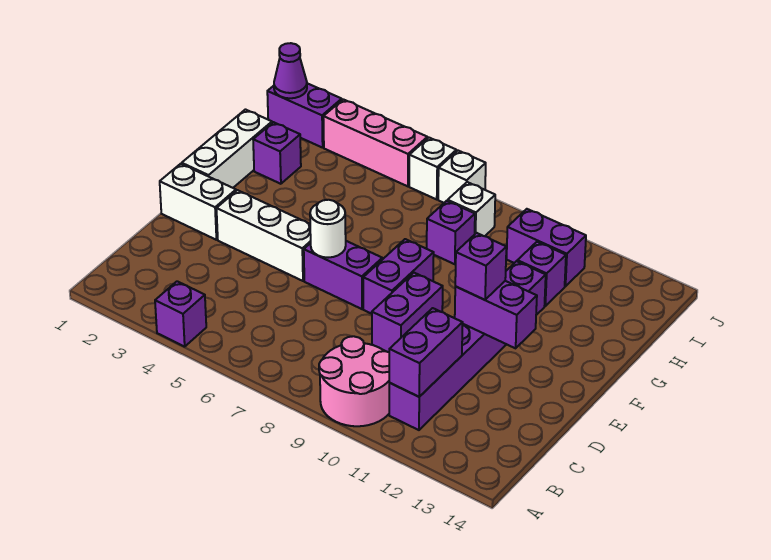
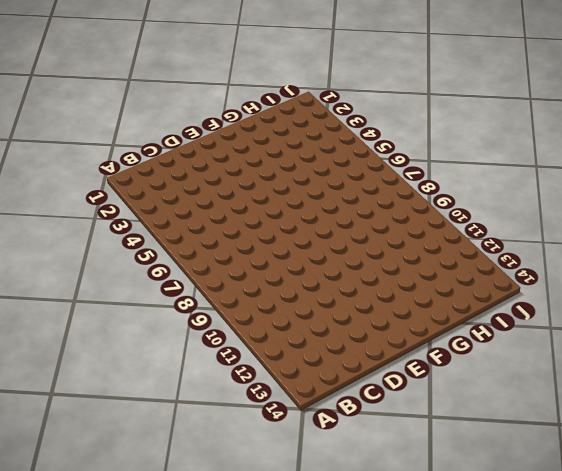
none -> purple brick A4 level 1
none -> pink round brick A9:B10 level 1
none -> purple brick B11:G11 level 1

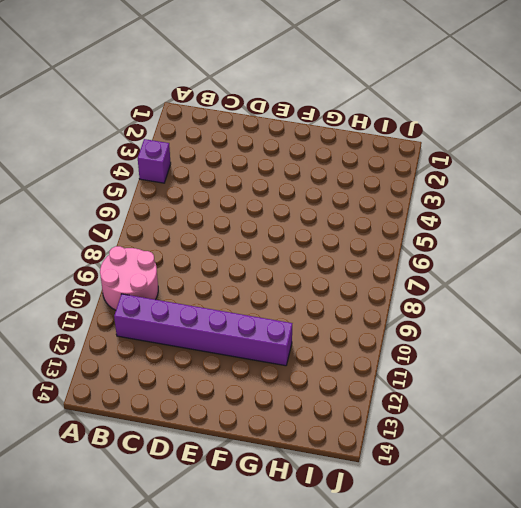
none -> purple brick D9:E9 level 1
none -> white brick E1:E2 level 1
none -> white brick E3:E5 level 1

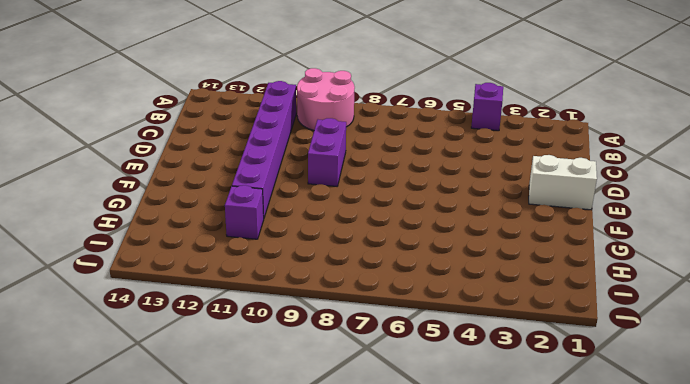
none -> white brick E3:E5 level 1
none -> purple brick E6:E7 level 1
none -> purple brick E8:F8 level 1

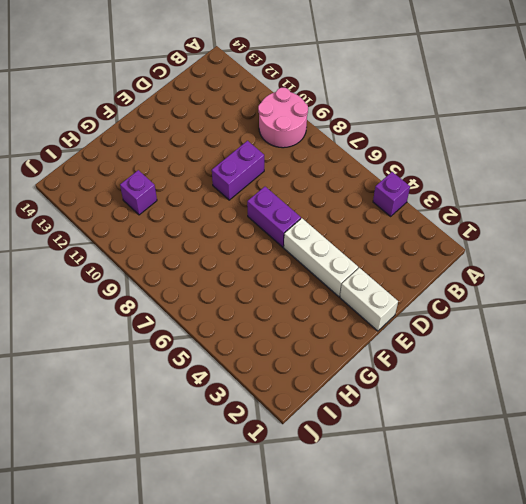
none -> purple brick B11:G11 level 1
none -> purple brick E8:F8 level 1
none -> white brick F1:H1 level 1

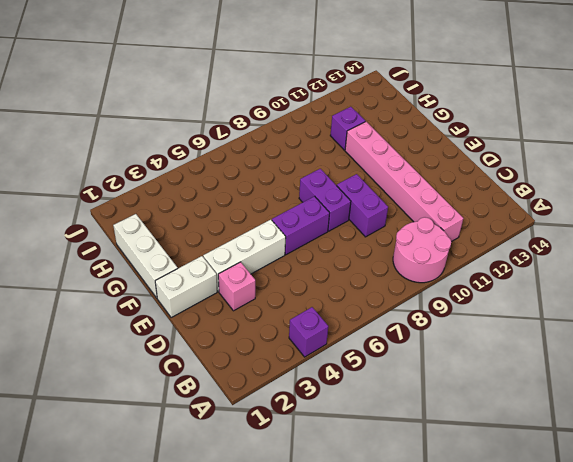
pink brick B11:G11 level 1 -> purple brick B11:G11 level 1
pink brick D3 level 1 -> none
none -> purple brick H2 level 1
none -> purple brick H8 level 1
none -> white brick I8 level 1

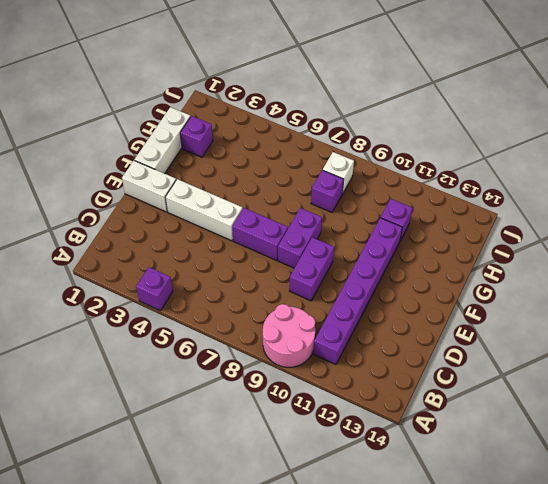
none -> purple brick I10:I11 level 1
none -> purple brick J1:J2 level 1
none -> pink brick J3:J5 level 1

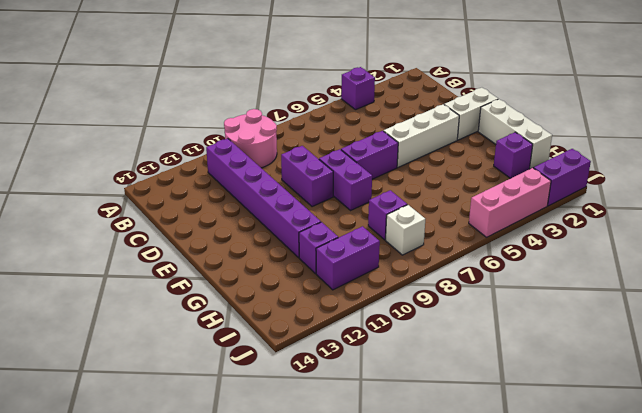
none -> white brick J6 level 1
none -> white brick J7 level 1
none -> purple brick B11:C11 level 2

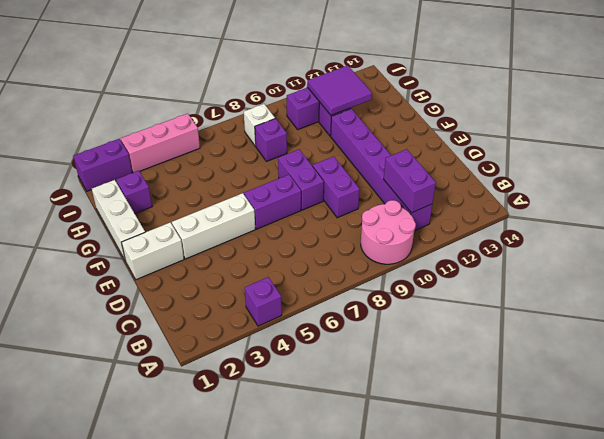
purple tile H11:I12 level 2 -> none
none -> white brick J6 level 1
none -> white brick J7 level 1
none -> white round brick E6 level 2

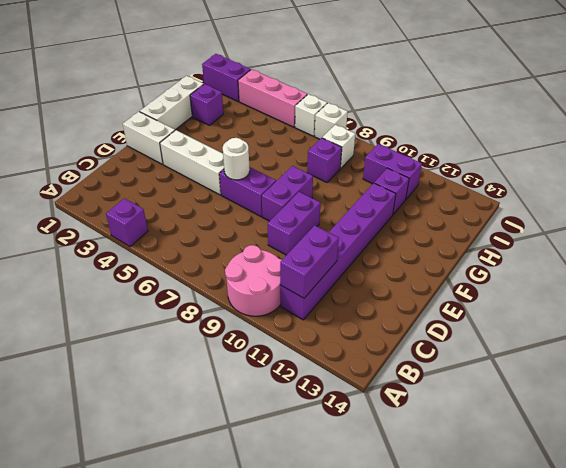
none -> purple brick E11:E12 level 2
none -> purple cone J1 level 2
none -> purple brick E11 level 3

